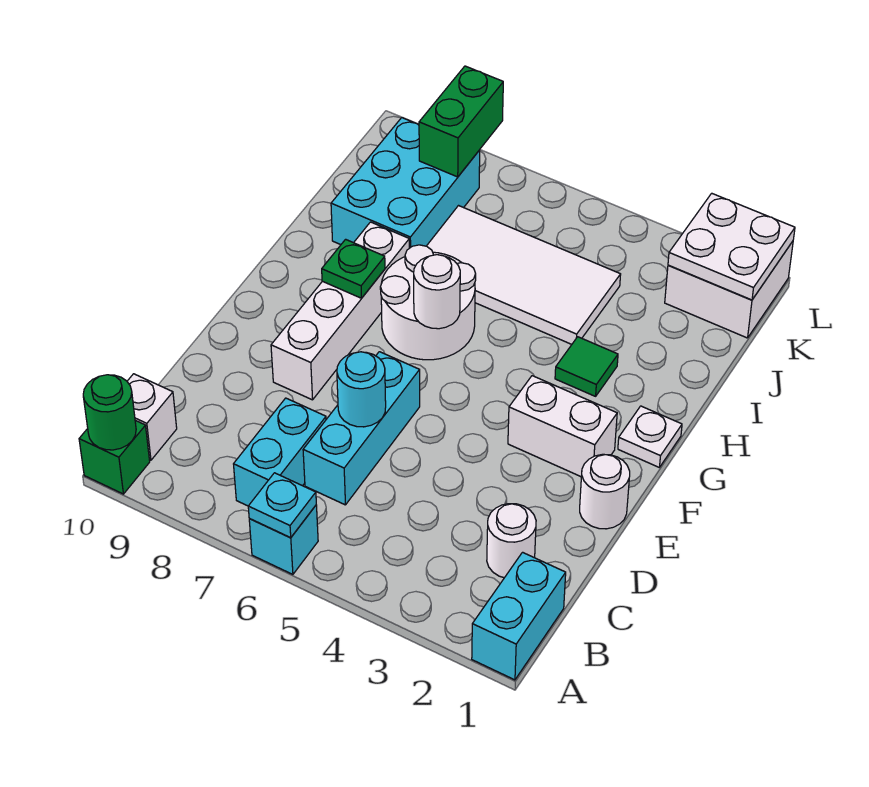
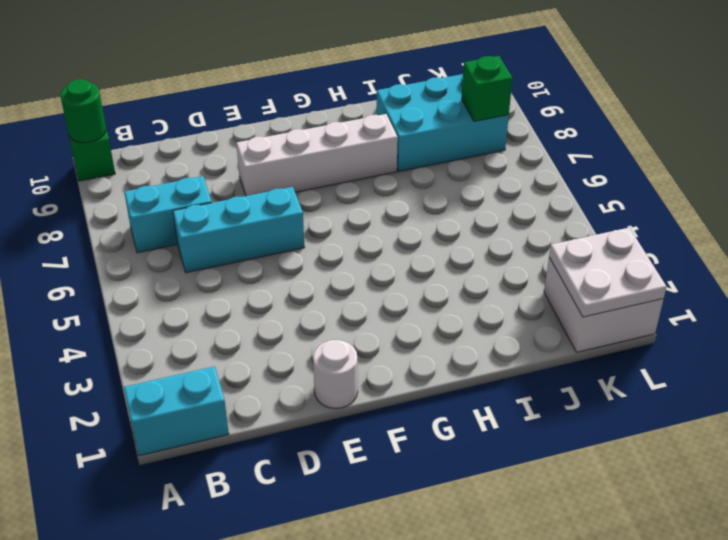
green brick K8 level 2 -> green brick K8:L8 level 2
none -> cyan brick A6 level 1
none -> white brick B10 level 1
none -> white round brick C2 level 1

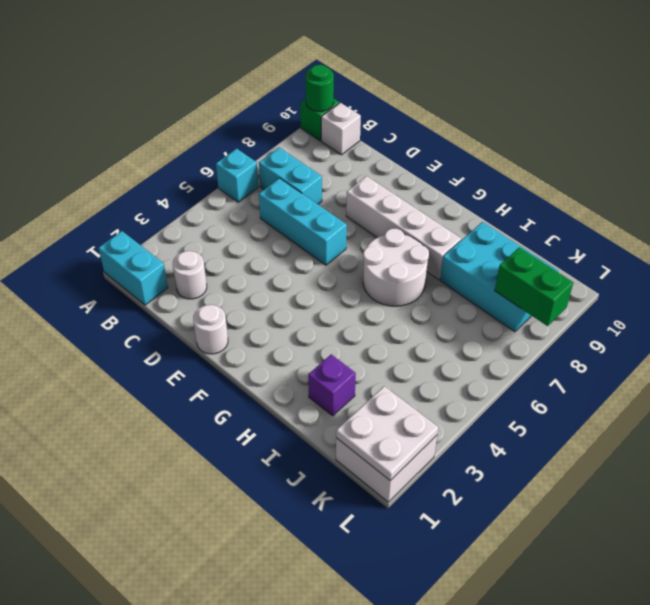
purple brick I2 level 1 -> none
none -> white brick F2:F3 level 1
none -> white plate G1 level 1
none -> green tile H3 level 1

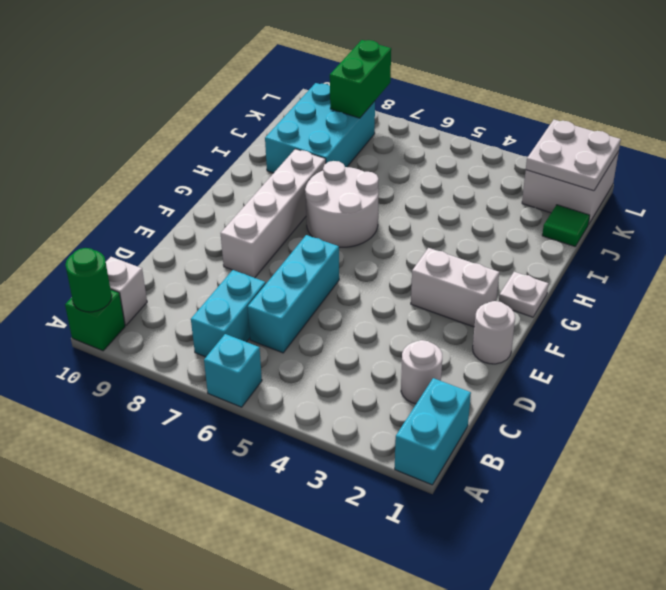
green tile J1 level 1 -> green tile H3 level 1
none -> white tile I4:J7 level 1
none -> cyan plate A6 level 2
none -> cyan round brick D6 level 2

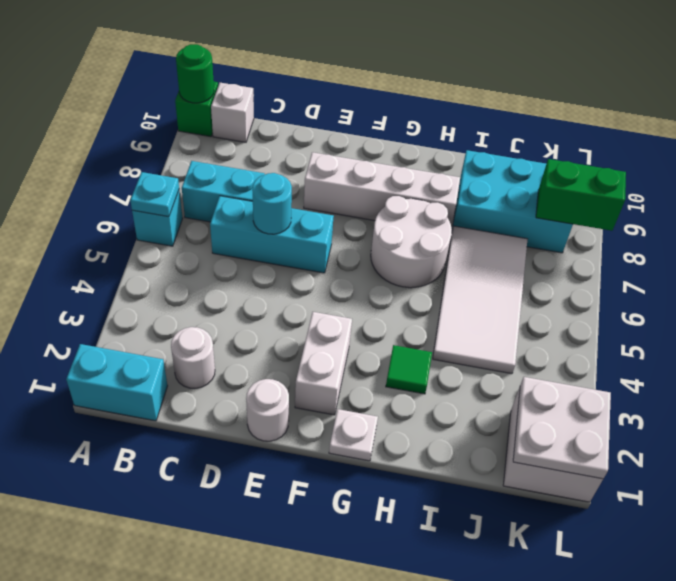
none -> white round brick G6 level 2
none -> green plate G8 level 2

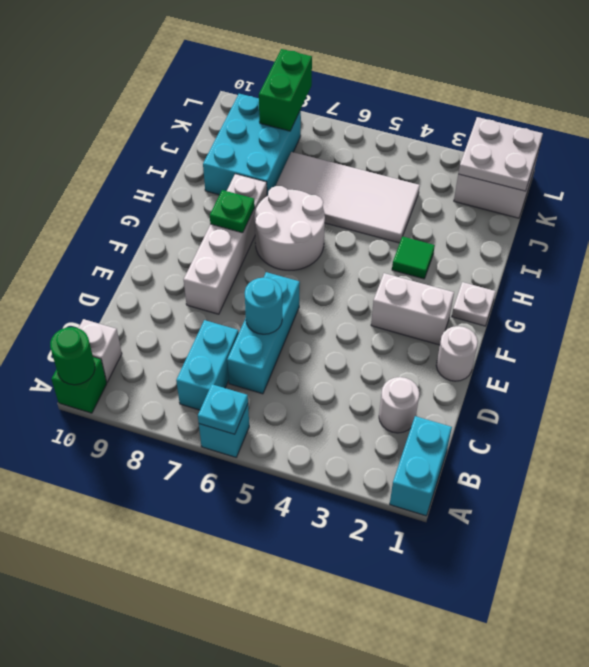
none -> white round brick G6 level 2

